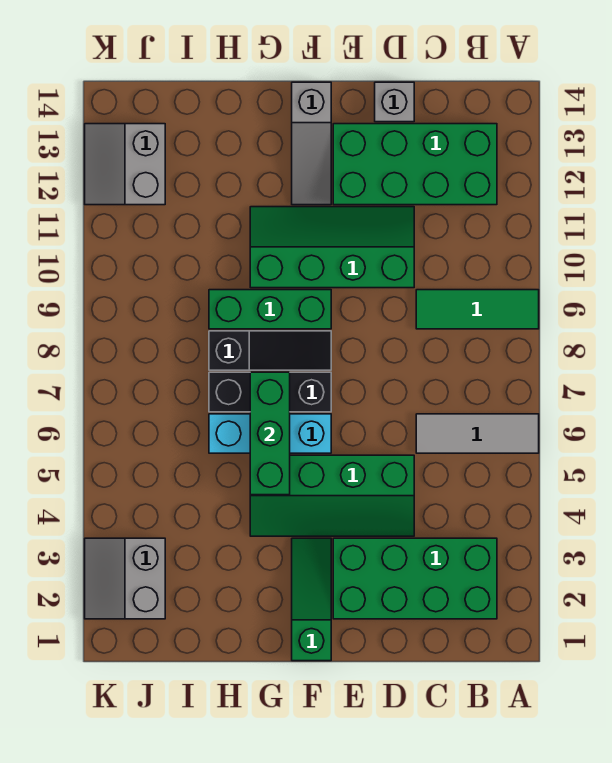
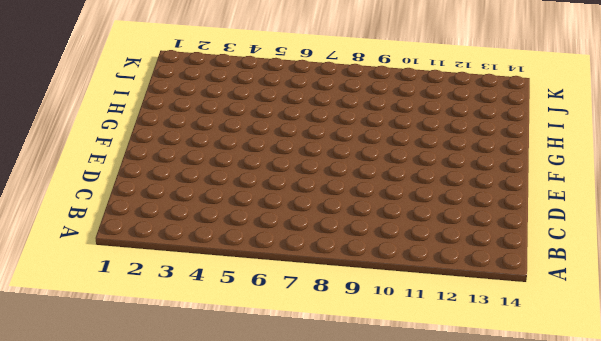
none -> grey tile A6:C6 level 1
none -> green tile A9:C9 level 1
none -> green brick B2:E3 level 1

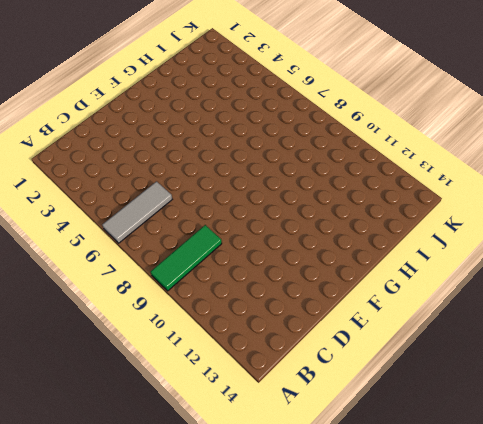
none -> green brick B2:E3 level 1
none -> green brick B12:E13 level 1
none -> green slope D4:G5 level 1 top 5

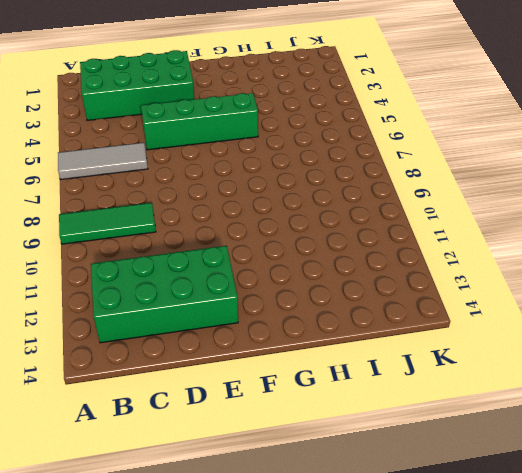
none -> green slope D10:G11 level 1 top 10
none -> grey brick D14 level 1
none -> green slope F1:F3 level 1 top 1

